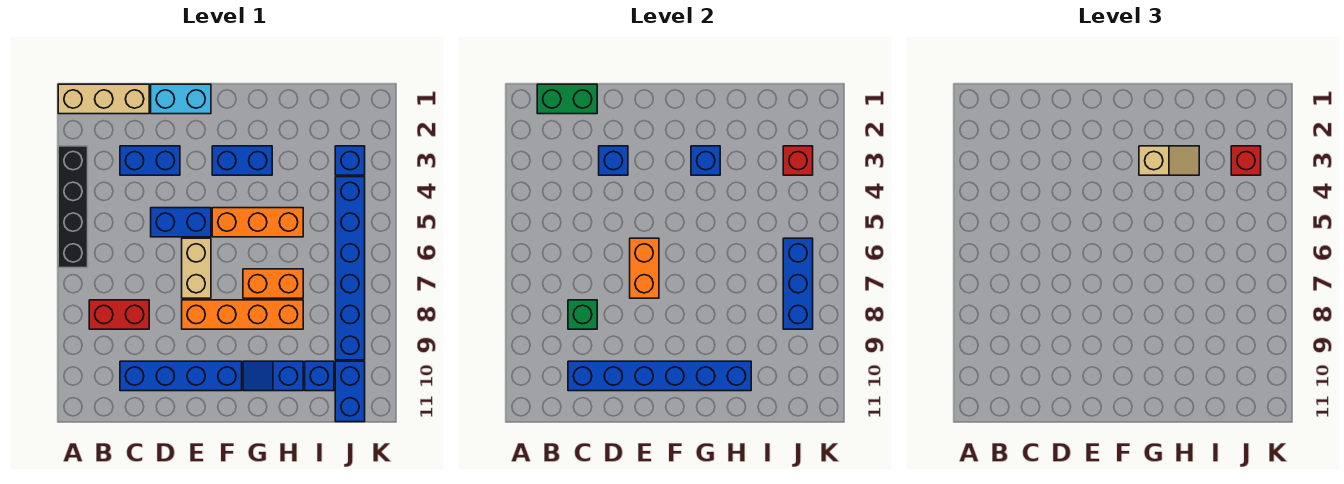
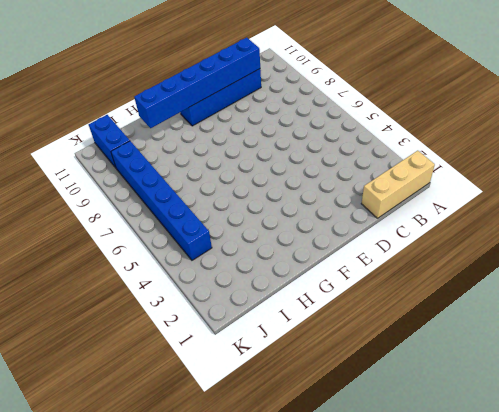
none -> black brick A3:A6 level 1
none -> red brick B8:C8 level 1
none -> blue brick C3:D3 level 1

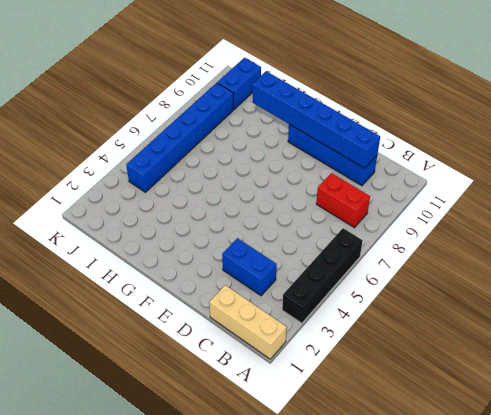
none -> cyan brick D1:E1 level 1
none -> blue brick D5:E5 level 1
none -> tan brick E6:E7 level 1

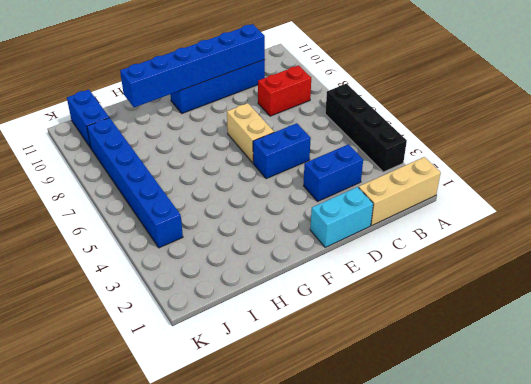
none -> orange brick E8:H8 level 1
none -> blue brick F3:G3 level 1
none -> orange brick F5:H5 level 1

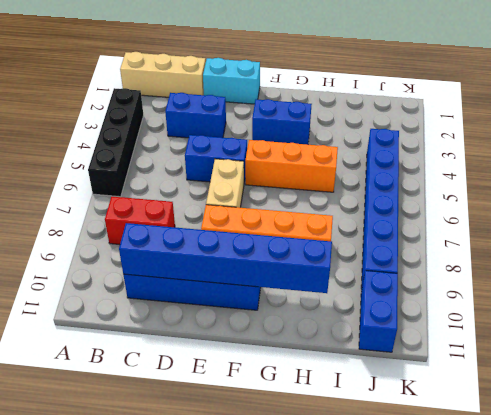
none -> orange brick G7:H7 level 1
none -> blue slope G10:H10 level 1 top H
none -> blue brick I10 level 1

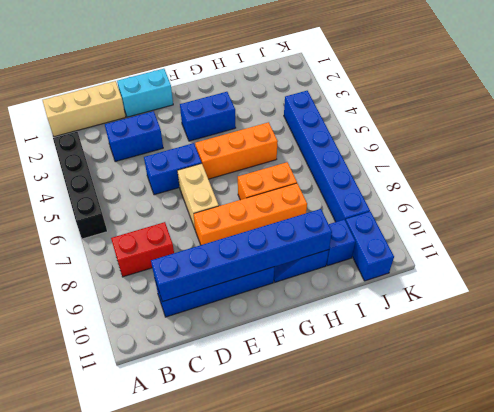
none -> blue brick J3 level 1
none -> green brick B1:C1 level 2
none -> green brick C8 level 2

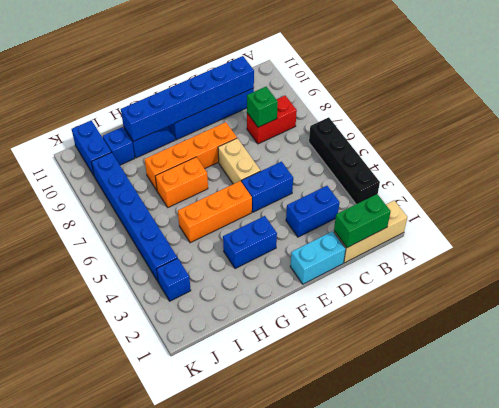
none -> blue brick D3 level 2
none -> orange brick E6:E7 level 2
none -> blue brick G3 level 2

